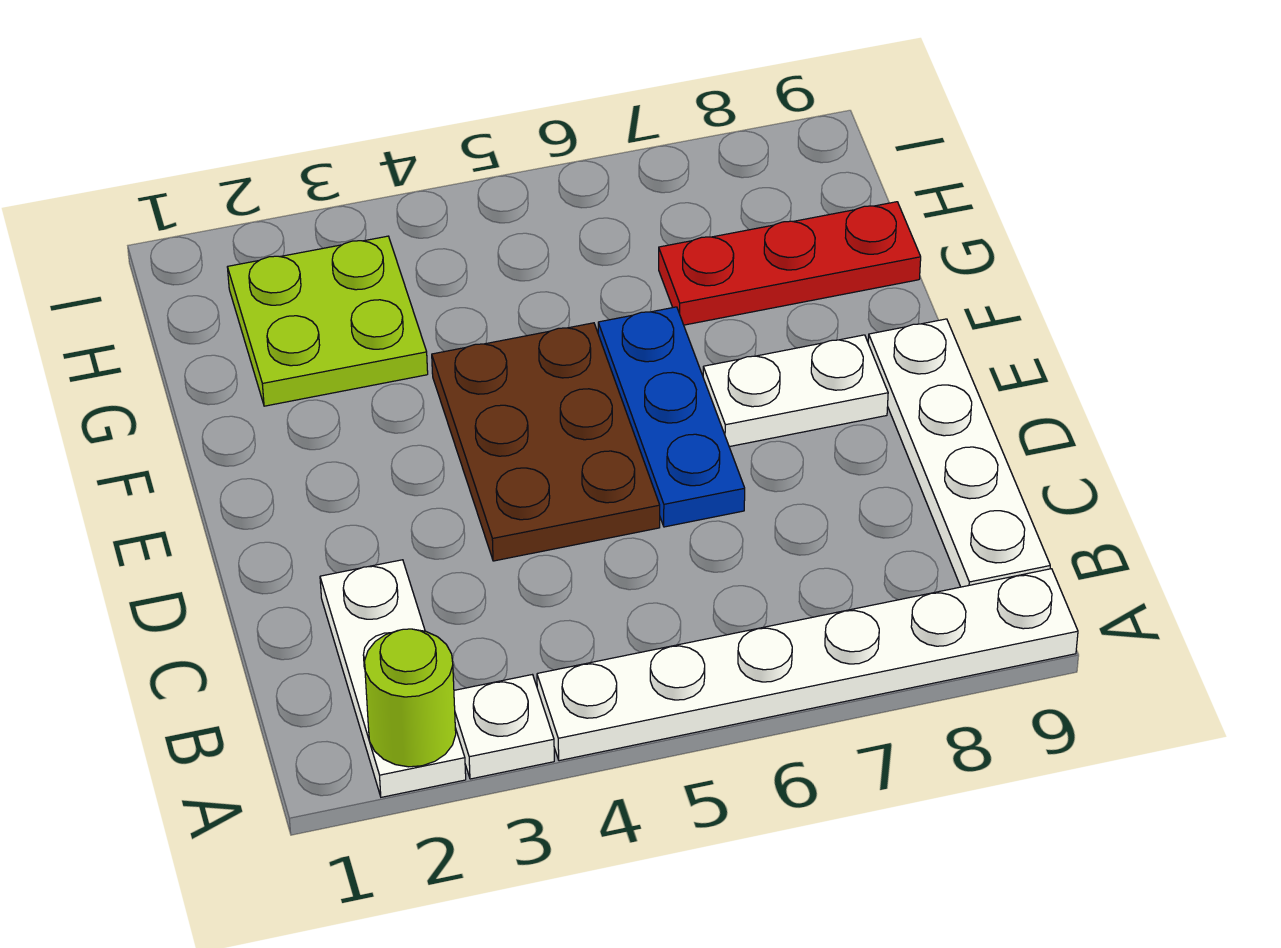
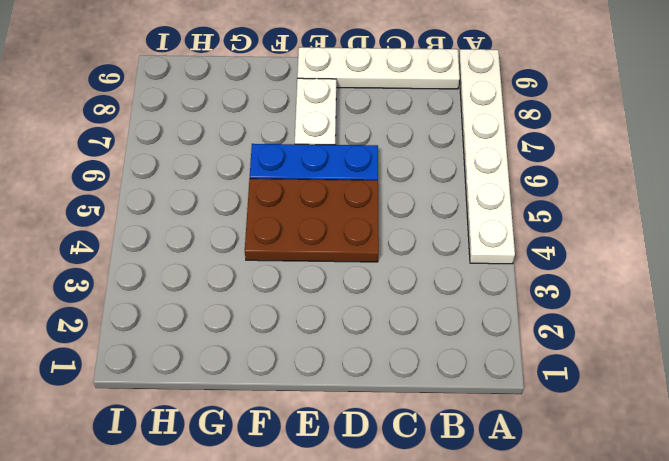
none -> white plate A2:C2 level 1
none -> white plate A3 level 1

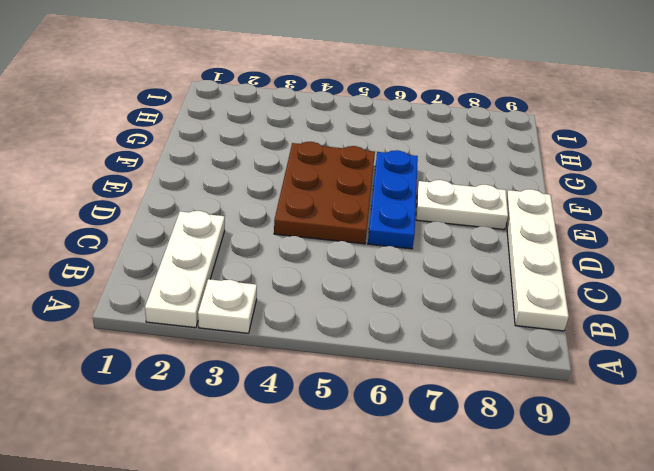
none -> white plate A4:A9 level 1
none -> lime plate G2:H3 level 1

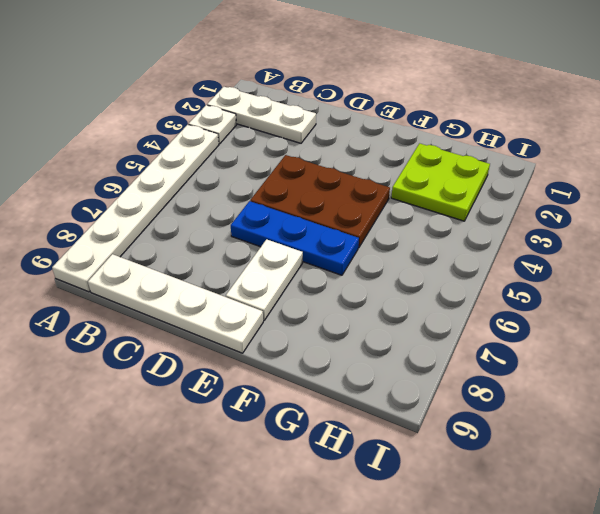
none -> red plate G7:G9 level 1
none -> lime round brick A2 level 2

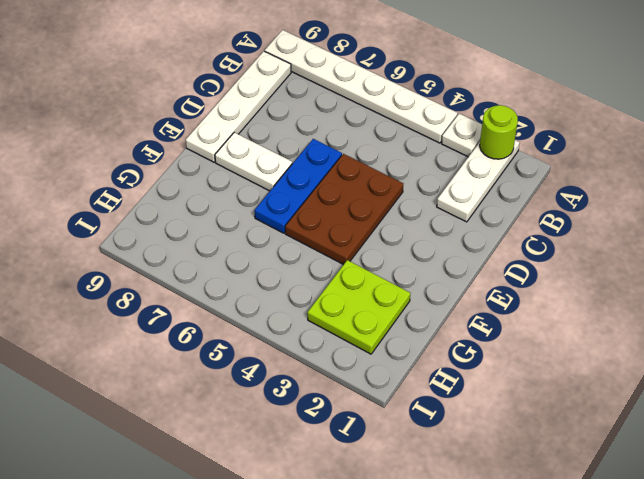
none -> red plate G7:G9 level 1

